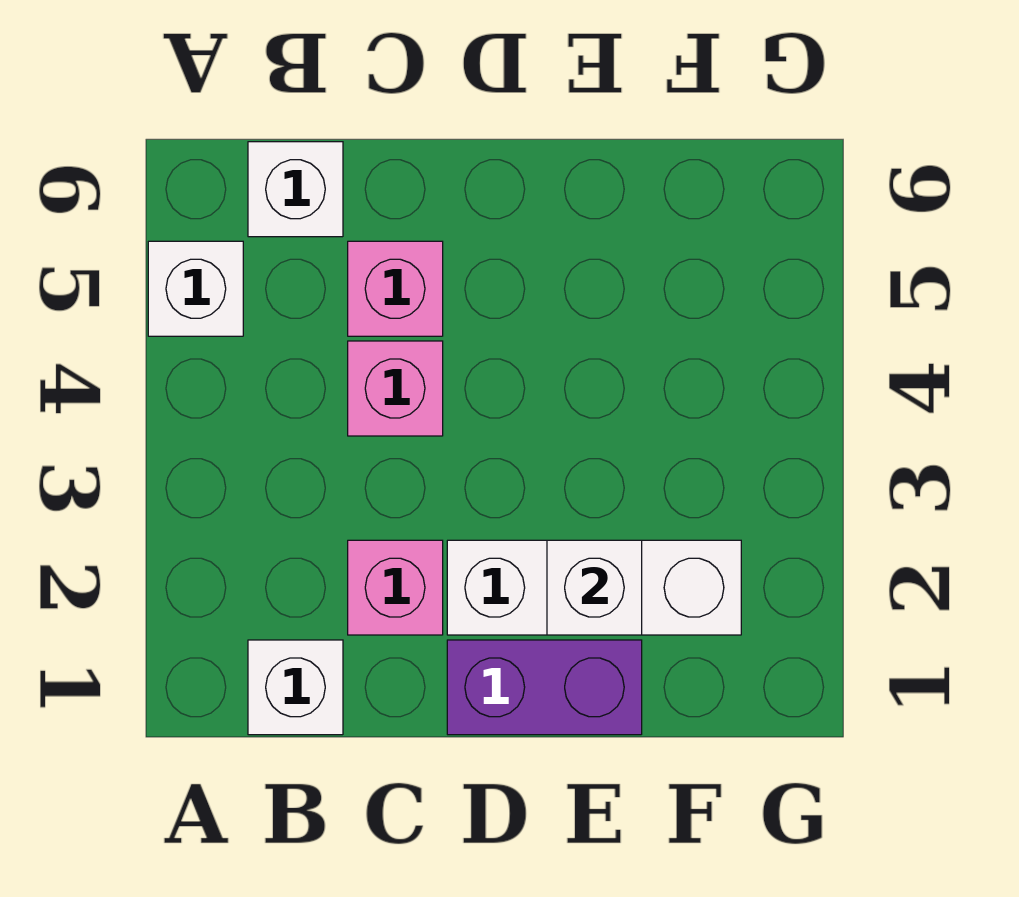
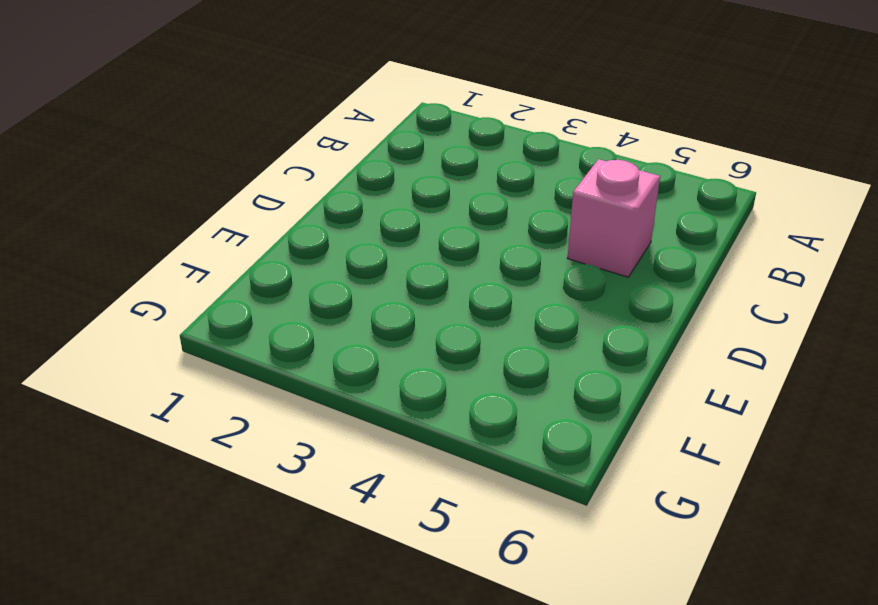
none -> white brick A5 level 1
none -> white brick B1 level 1

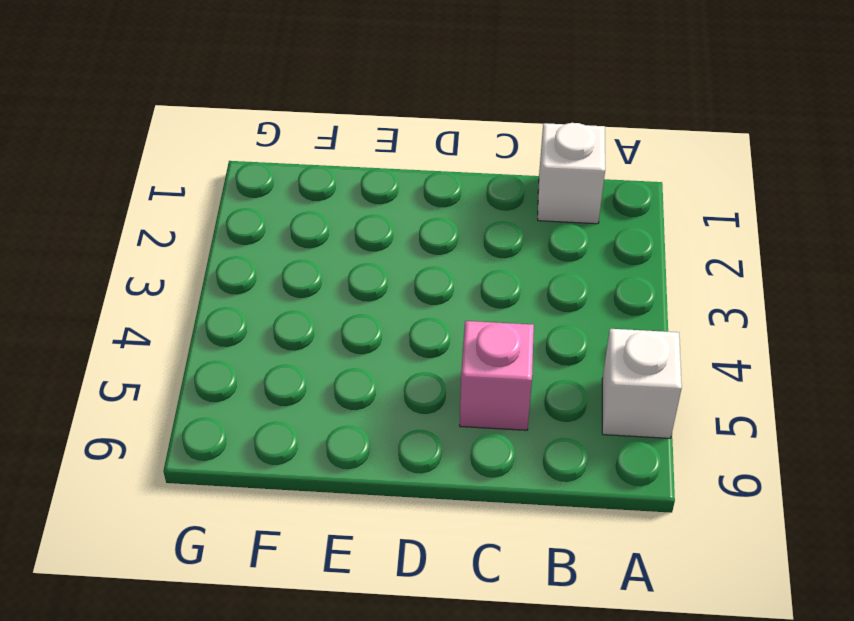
none -> white brick B6 level 1
none -> pink brick C2 level 1

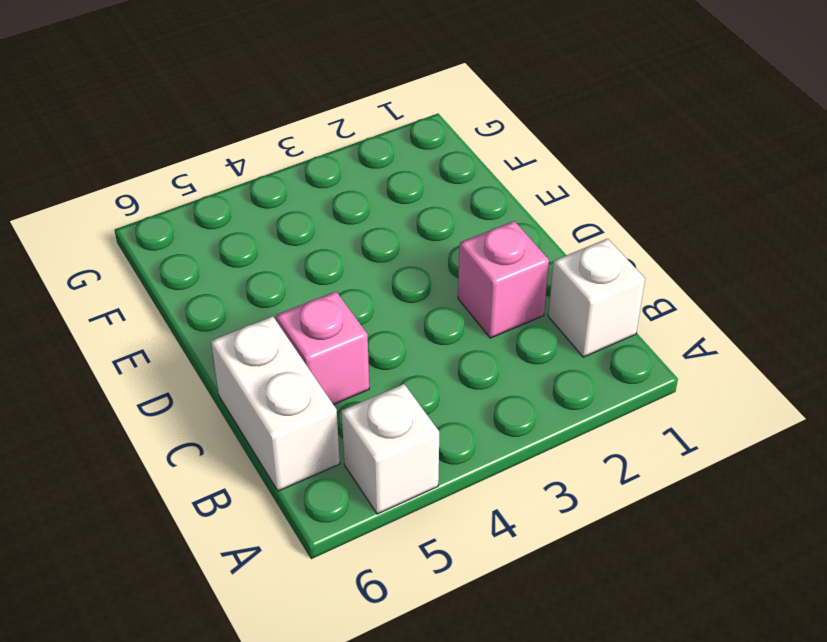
white brick B6:C6 level 1 -> white brick B6 level 1
none -> pink brick C4 level 1
none -> purple brick D1:E1 level 1

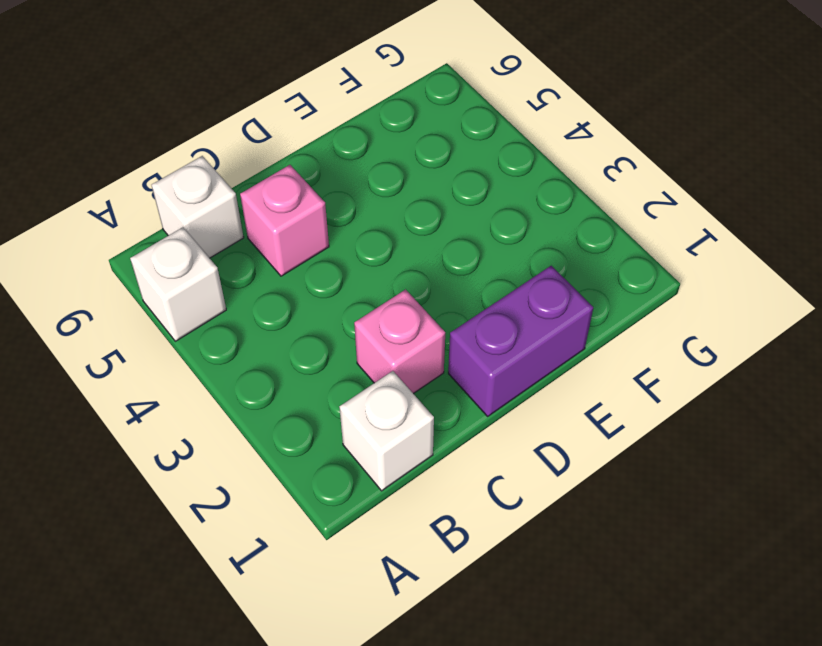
none -> pink brick C4 level 1
none -> white brick D2:F2 level 1

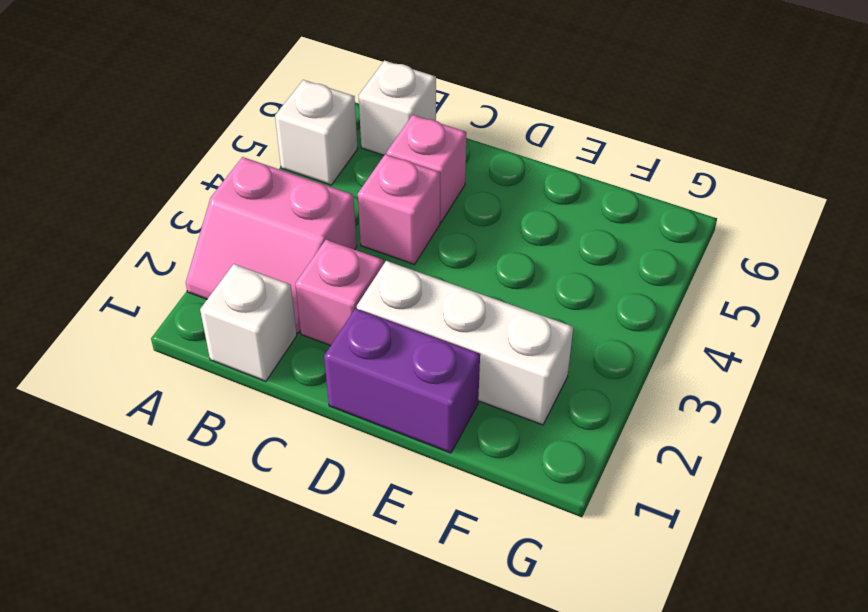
pink slope A2:B3 level 1 top 3 -> none
none -> white brick E2 level 2

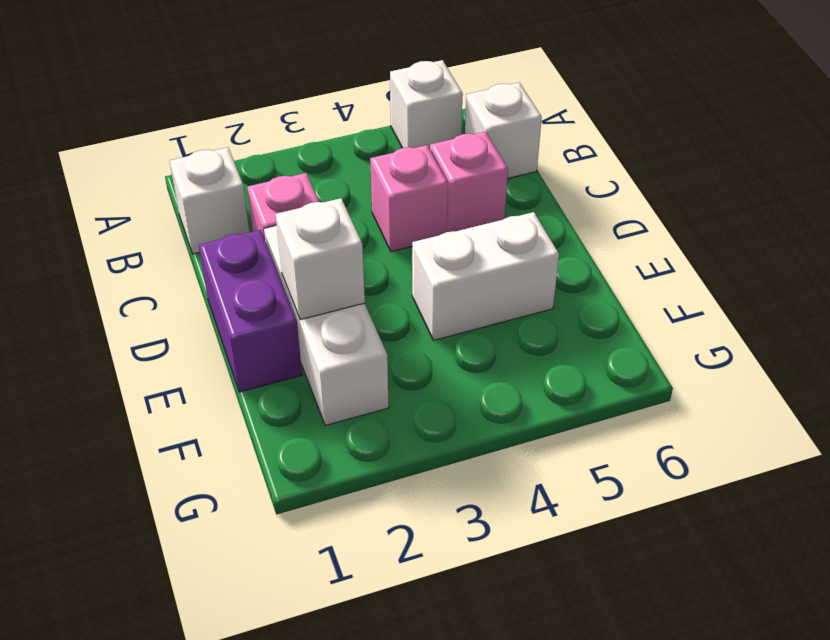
white brick E4:E5 level 1 -> none

